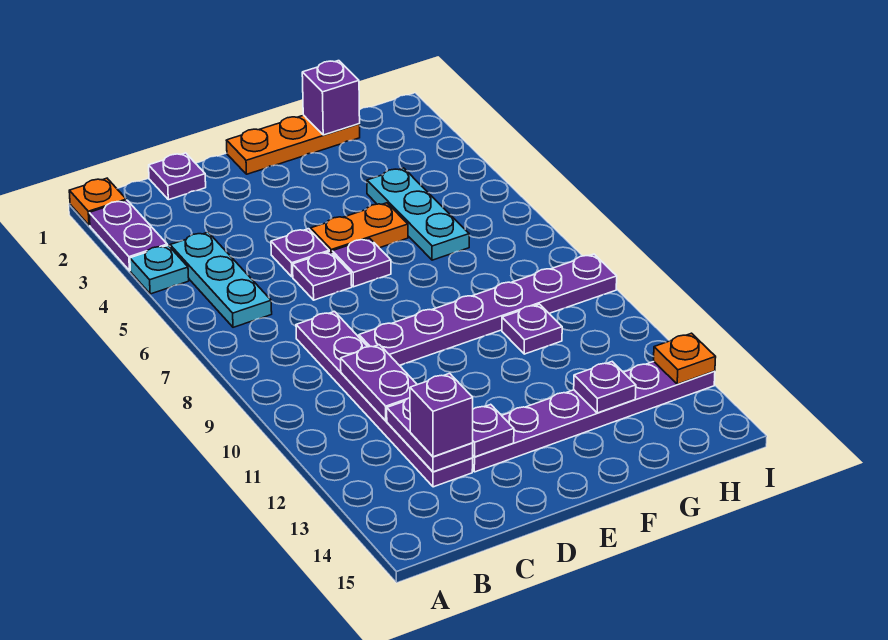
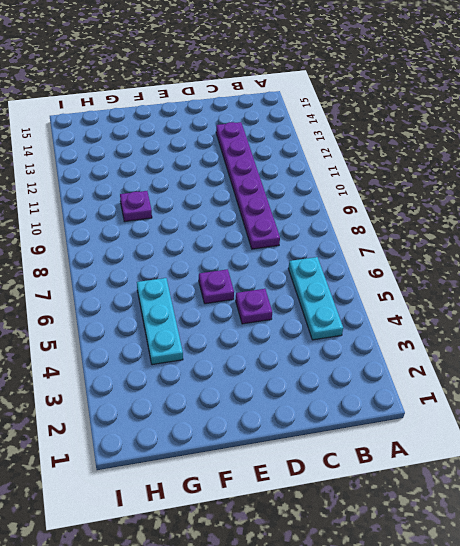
none -> orange plate A1 level 1
none -> purple plate A2:A3 level 1
none -> cyan plate A4 level 1

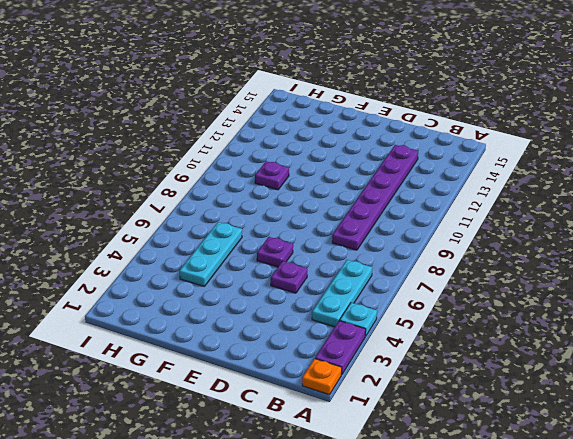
none -> purple plate C1 level 1
none -> purple plate D6 level 1
none -> purple plate D9:I9 level 1

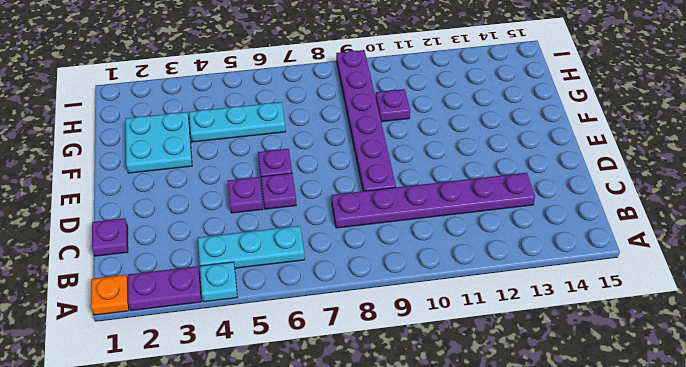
cyan plate F2:G3 level 1 -> none
none -> purple plate D13:I13 level 1
none -> orange plate E1:G1 level 1
none -> orange plate E5:F5 level 1

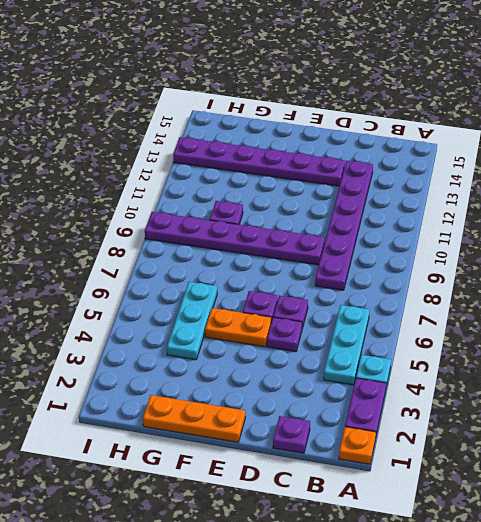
none -> purple plate C10:C11 level 2
none -> purple plate C12:C13 level 2
none -> purple plate D13 level 2

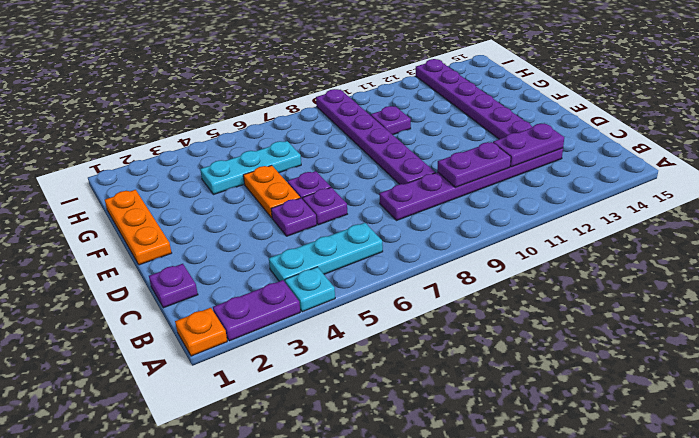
none -> purple plate D13 level 2
none -> purple brick G1 level 2
none -> purple plate G13 level 2

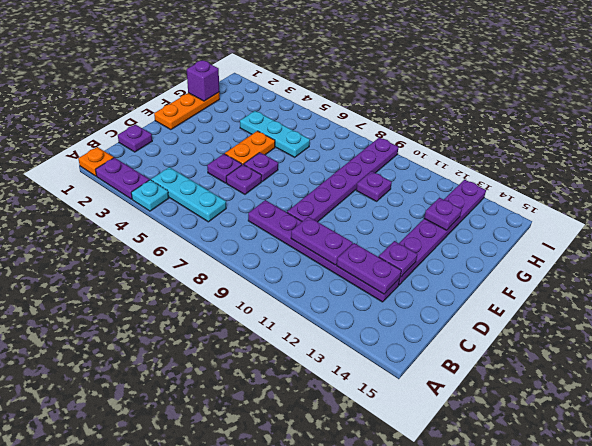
none -> orange plate I13 level 2
none -> purple brick C13 level 3

